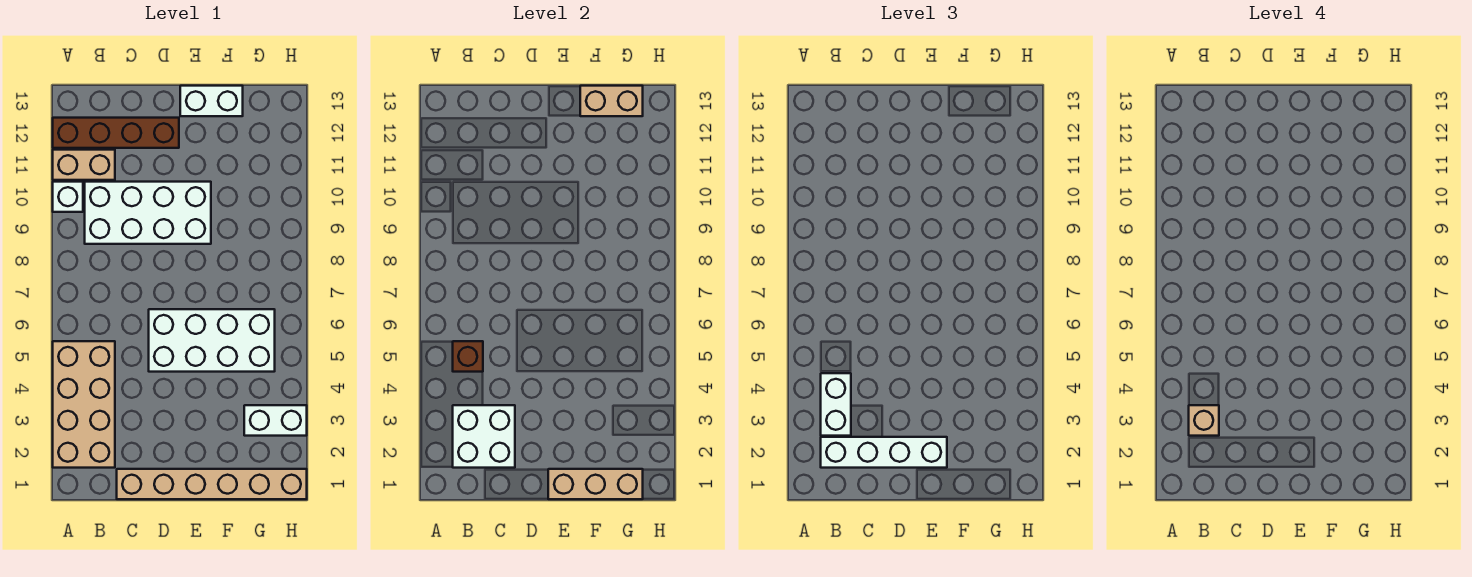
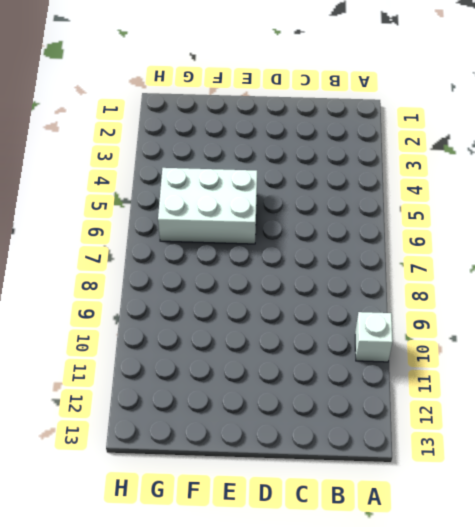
white brick E5:G6 level 1 -> white brick D5:G6 level 1
none -> tan brick A2:B5 level 1
none -> tan brick A11:B11 level 1
none -> brown brick A12:D12 level 1

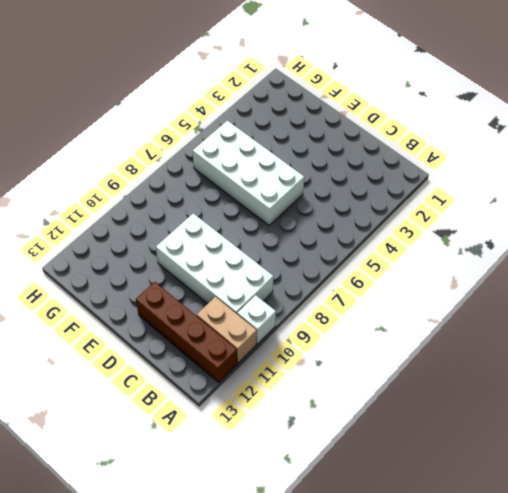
none -> tan brick A2:B5 level 1
none -> tan brick C1:H1 level 1
none -> white brick E13:F13 level 1

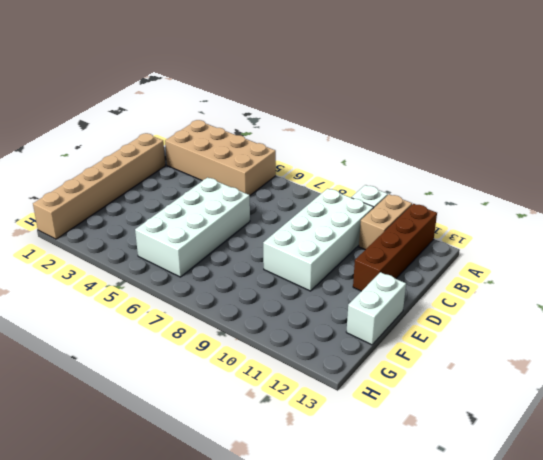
none -> white brick G3:H3 level 1
none -> white brick B2:C3 level 2
none -> brown brick B5 level 2

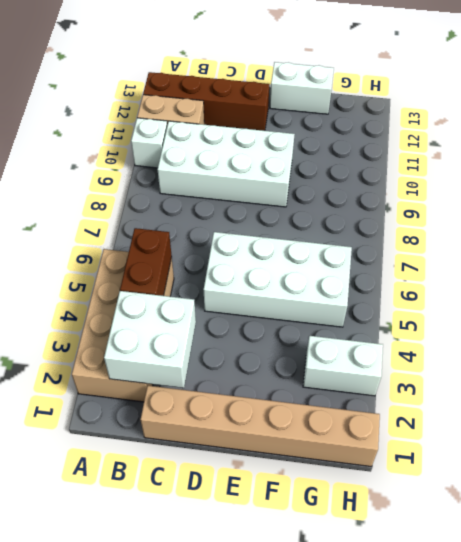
brown brick B4:B5 level 2 -> brown brick B5 level 2
none -> tan brick E1:G1 level 2
none -> tan brick F13:G13 level 2
none -> white brick B2:E2 level 3

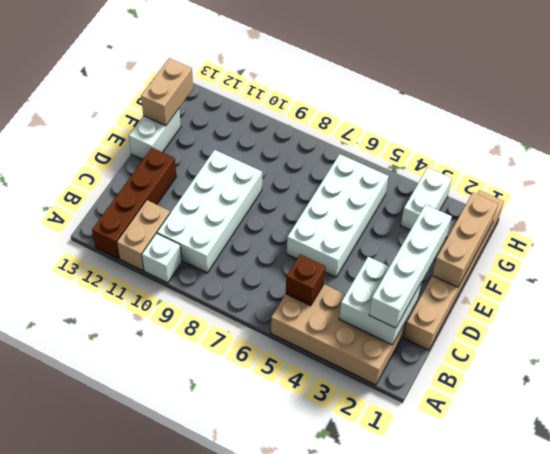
none -> white brick B3:B4 level 3
none -> tan brick B3 level 4

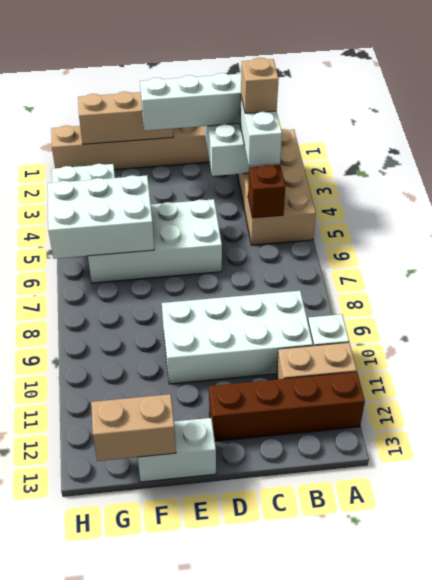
white brick F5:H6 level 2 -> none

